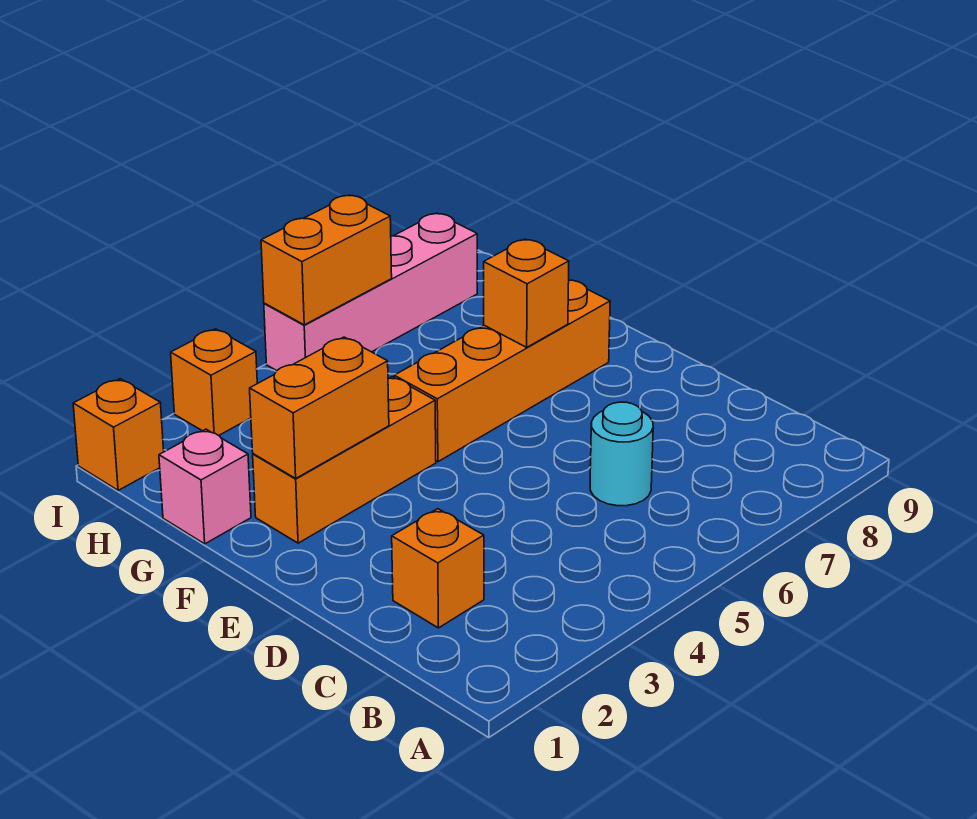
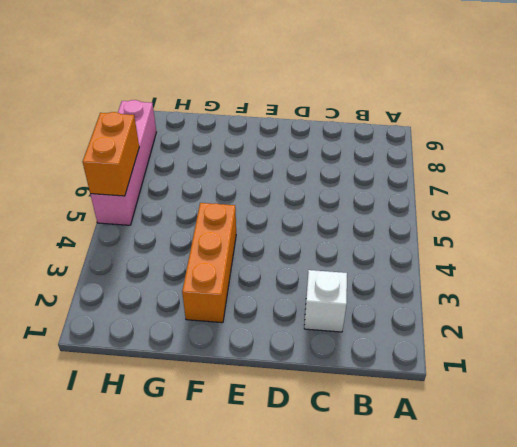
white brick C2 level 1 -> orange brick C2 level 1
none -> cyan round brick C6 level 1
none -> orange brick F5:F8 level 1

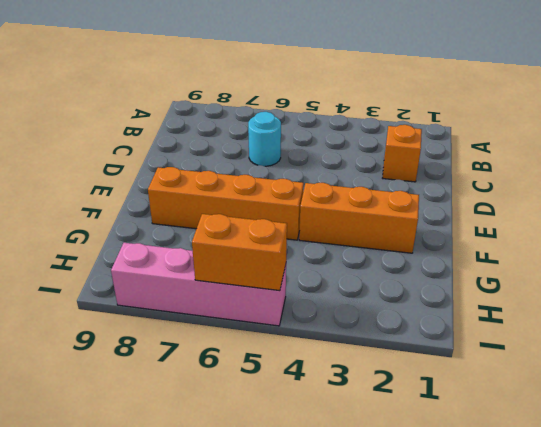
none -> pink brick G1 level 1
none -> orange brick I1 level 1

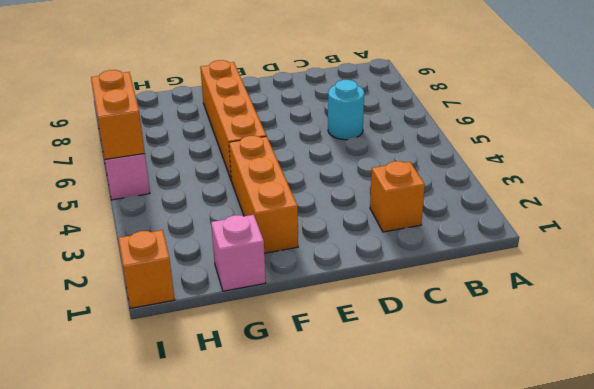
none -> orange brick I3 level 1
none -> orange brick F2:F3 level 2

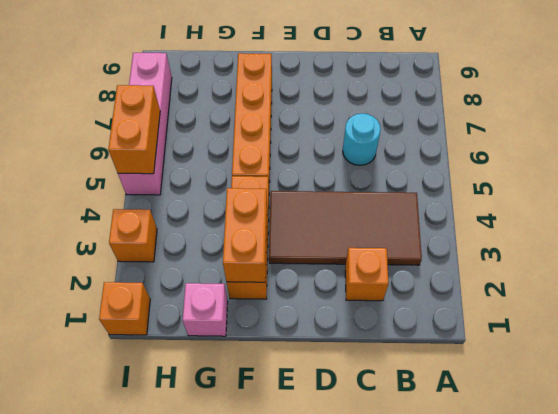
brown tile B3:E4 level 1 -> none
none -> orange brick F7 level 2

